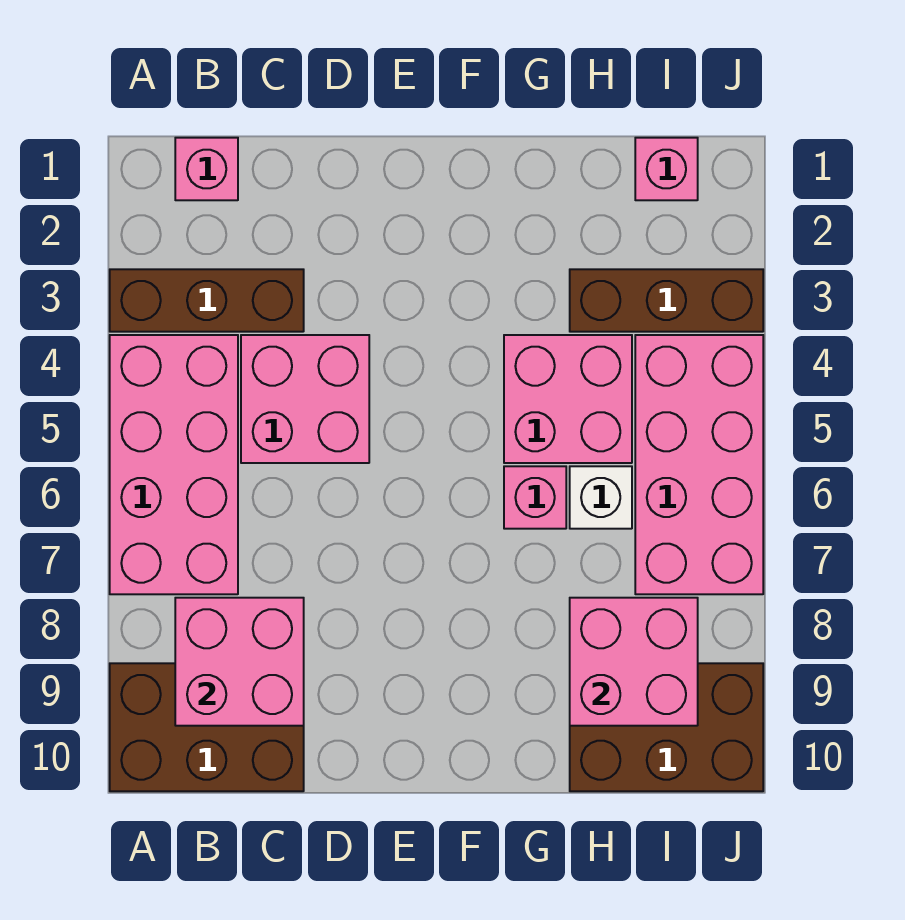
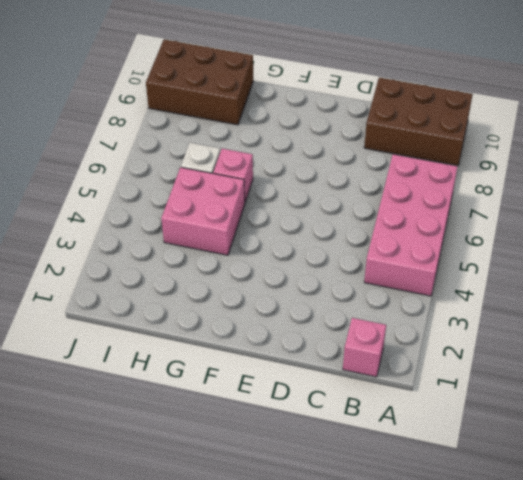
none -> brown brick A3:C3 level 1
none -> pink brick C4:D5 level 1
none -> brown brick H3:J3 level 1

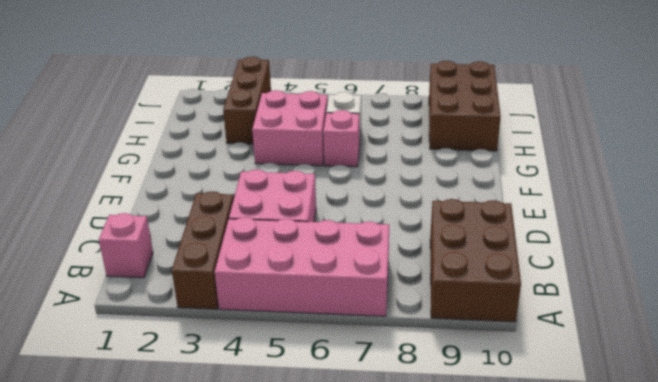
none -> pink brick I1 level 1
none -> pink brick I4:J7 level 1
none -> pink brick B8:C9 level 2

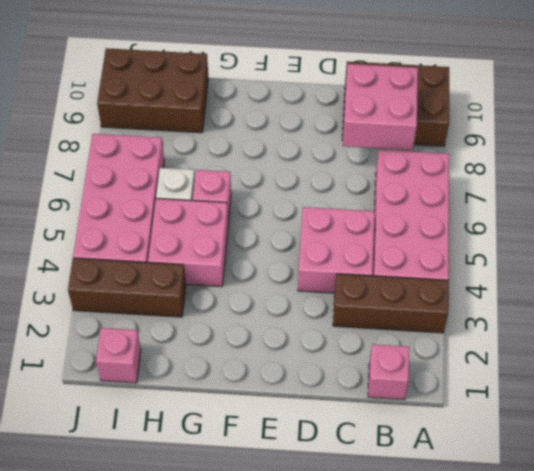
none -> pink brick H8:I9 level 2

